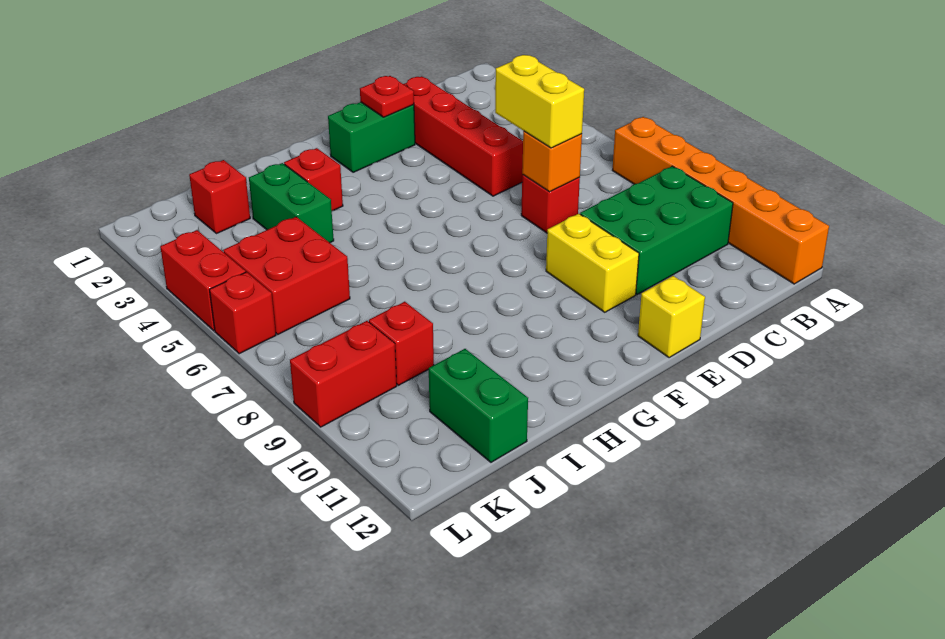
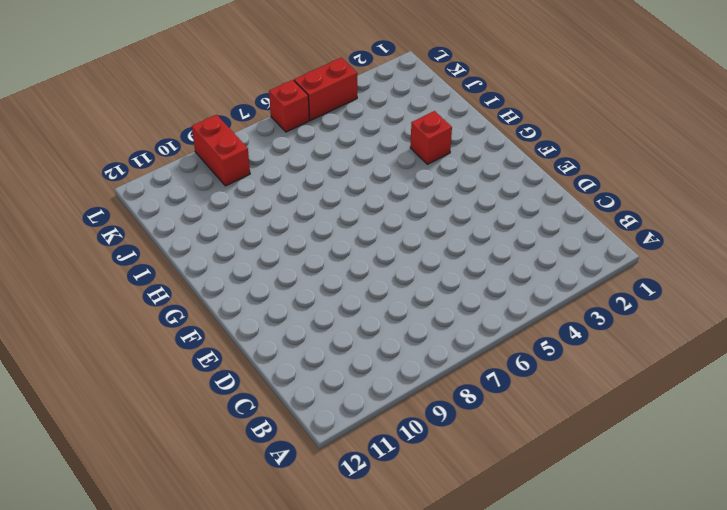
none -> orange brick A7:A12 level 1
none -> green brick B9:D10 level 1
none -> red brick D2:D5 level 1

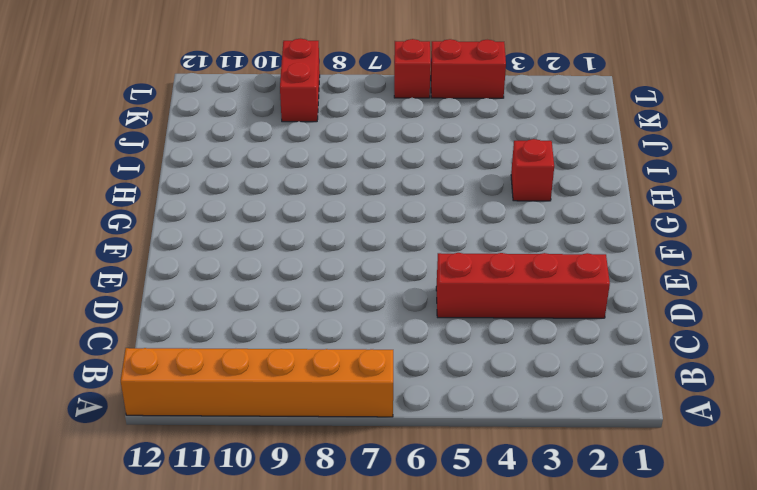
none -> green brick B9:D10 level 1
none -> red brick D7 level 1
none -> green brick E2:F2 level 1

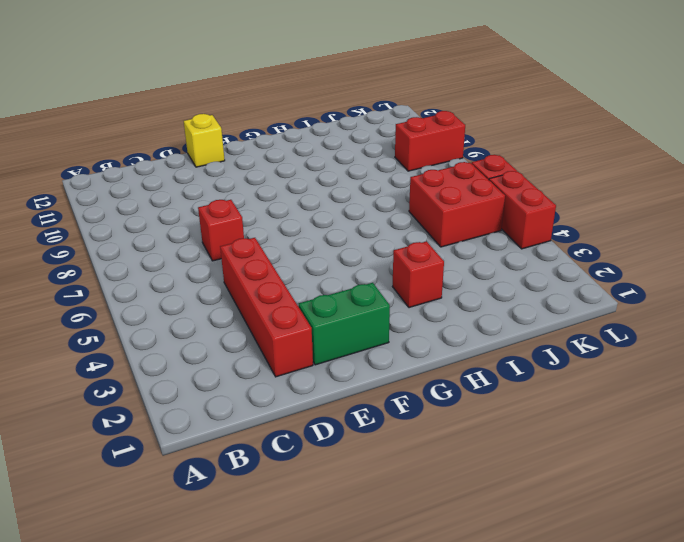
none -> orange brick A7:A12 level 1
none -> green brick B9:D10 level 1
none -> yellow brick E9:E10 level 1

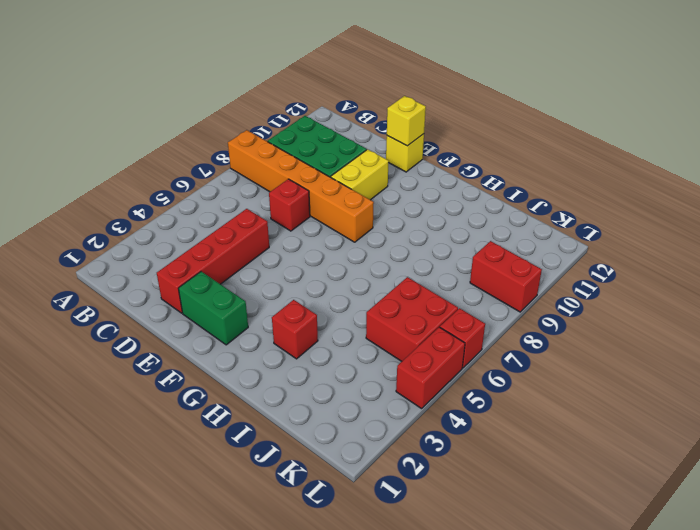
orange brick A8:F8 level 1 -> orange brick A7:A12 level 1
yellow brick E12 level 2 -> none
none -> green brick I3:I4 level 1
none -> red brick J2 level 1
none -> red brick J9 level 1

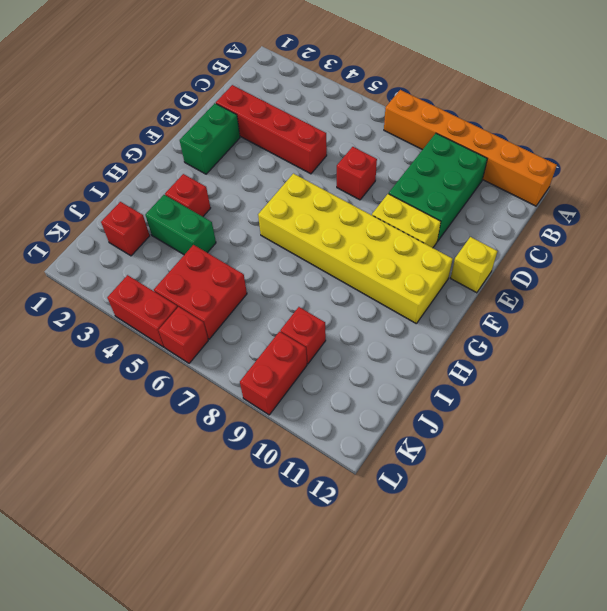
yellow brick F6:G11 level 1 -> none
none -> green brick J11:J12 level 1
none -> orange brick D7 level 2
none -> red plate E2 level 2

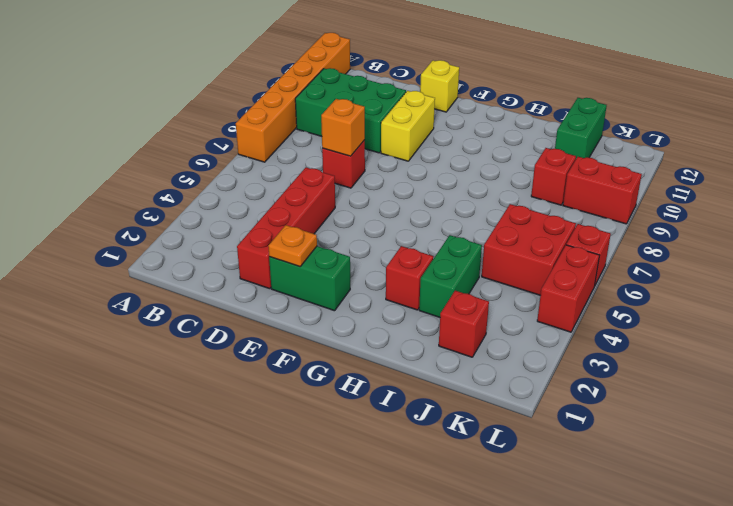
orange plate E2 level 2 -> red plate E2 level 2
none -> yellow brick D6:D7 level 3

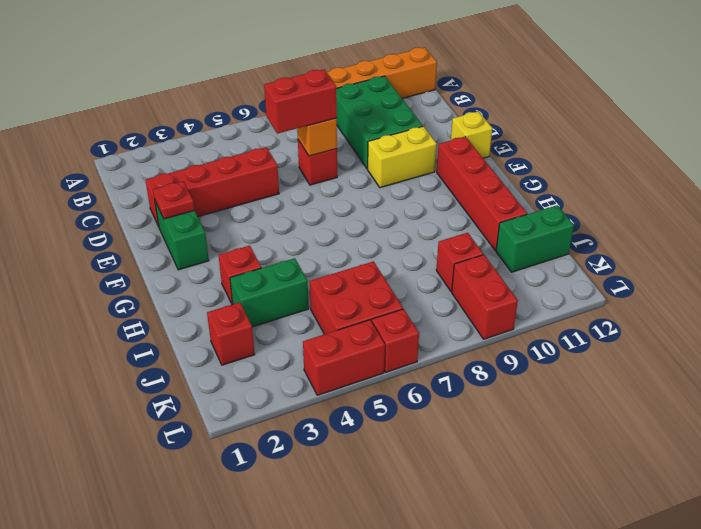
red brick D6:D7 level 3 -> yellow brick D6:D7 level 3
red brick F11:I11 level 1 -> none

